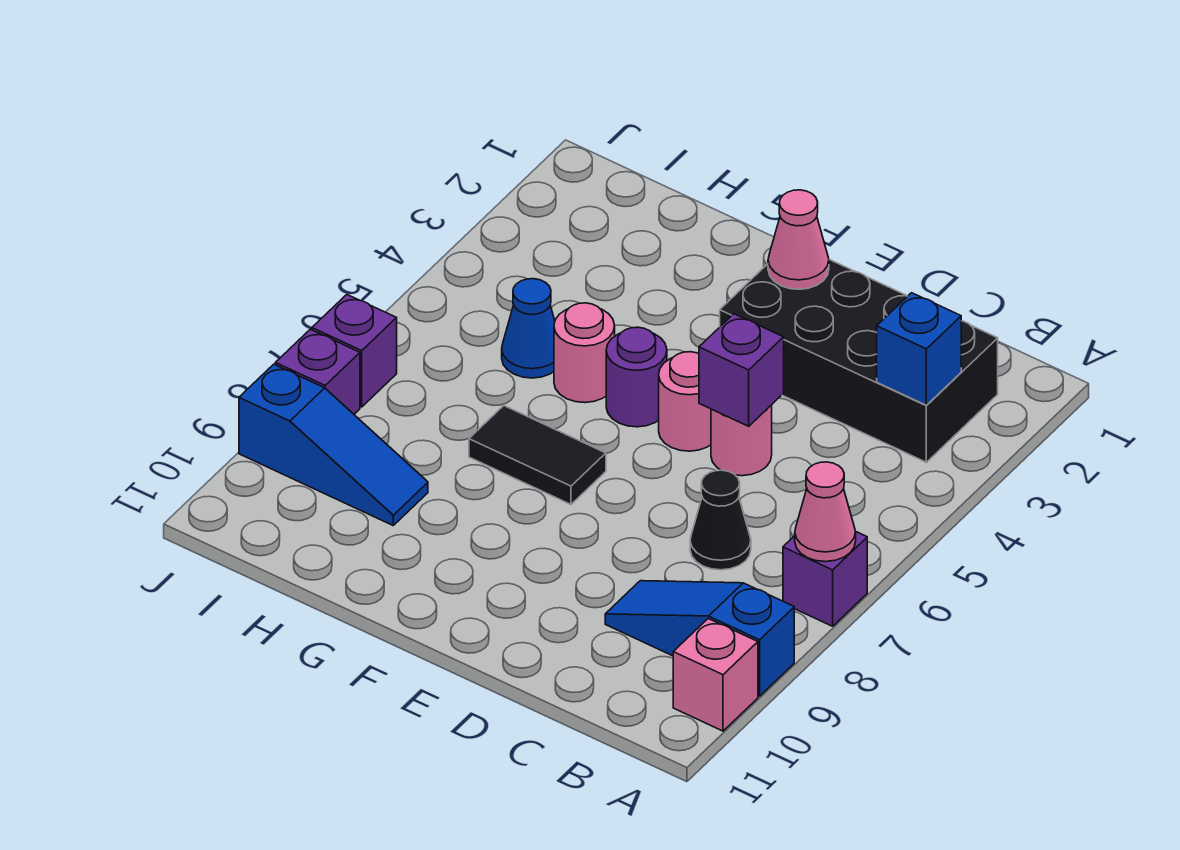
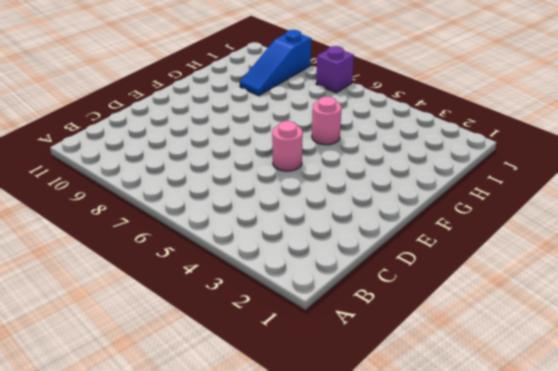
none -> purple brick A7 level 1
none -> blue slope A9:C9 level 1 top A
none -> pink brick A10 level 1

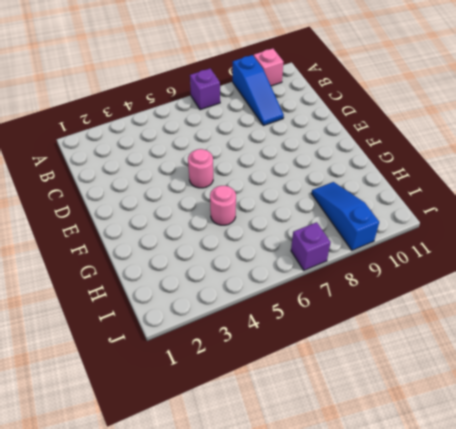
none -> black brick B2:E3 level 1
none -> black cone C7 level 1
none -> pink round brick D5 level 1

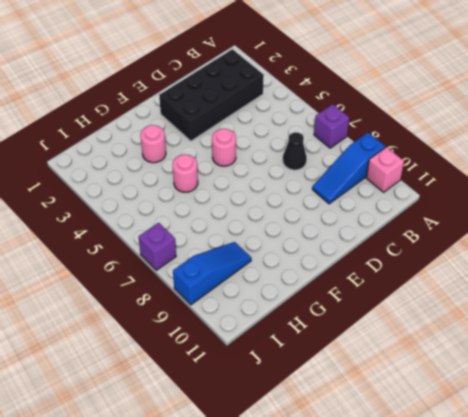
pink round brick G3 level 1 -> pink round brick D5 level 1
none -> purple round brick F5 level 1
none -> black tile F7:G7 level 1
none -> blue cone H5 level 1

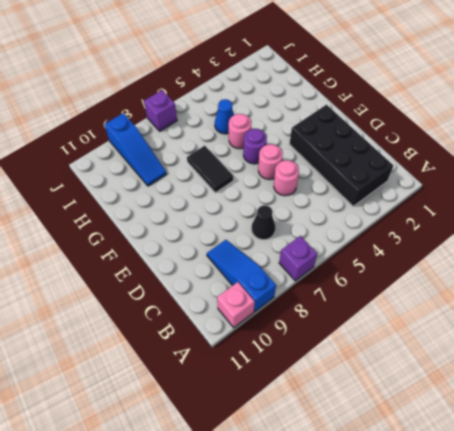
none -> purple brick J8 level 1
none -> pink cone A7 level 2
none -> blue brick B3 level 2

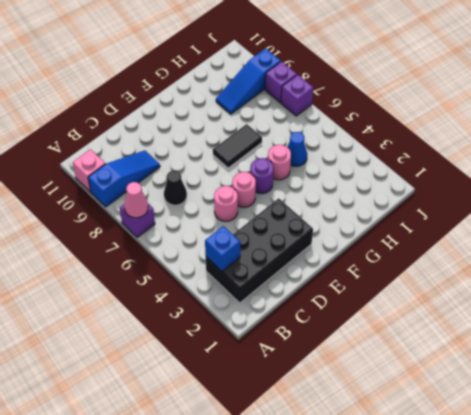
none -> purple brick D5 level 2
none -> pink cone E2 level 2

